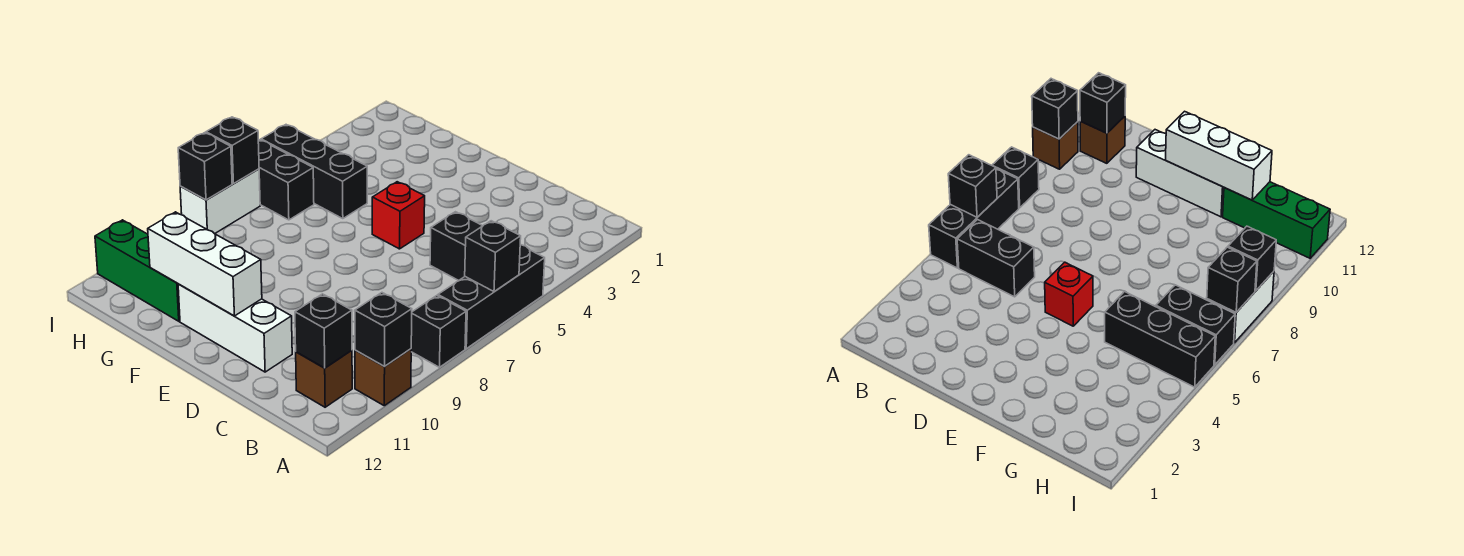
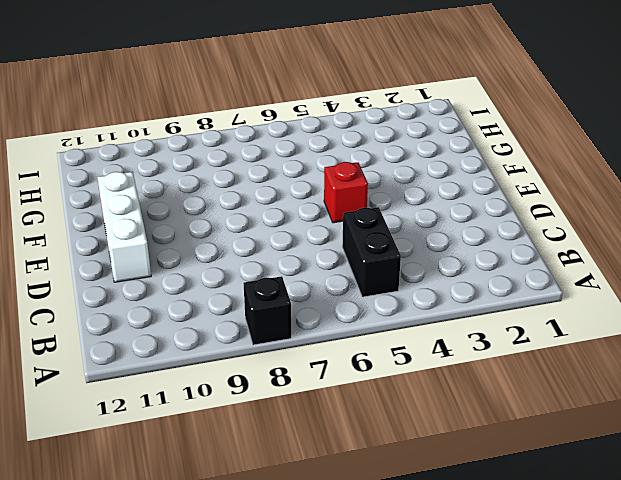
none -> black brick A5:A7 level 1
none -> brown brick A10 level 1
none -> brown brick B11 level 1

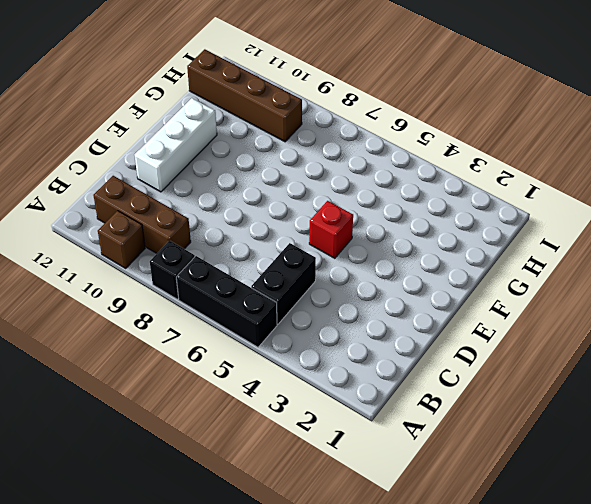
brown brick B9:B11 level 1 -> brown brick B11 level 1
brown brick H9:H12 level 1 -> green brick G11:I11 level 1
none -> black brick G5:I5 level 1
none -> black brick H6:I6 level 1
none -> white brick I7:I8 level 1

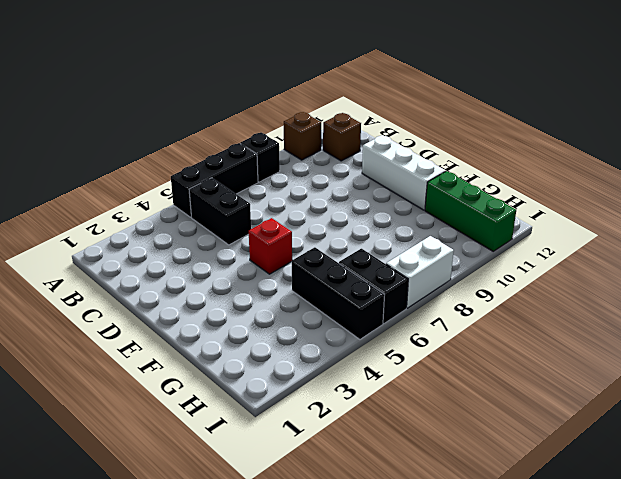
none -> black brick A6 level 2
none -> black brick A10 level 2
none -> black brick B11 level 2

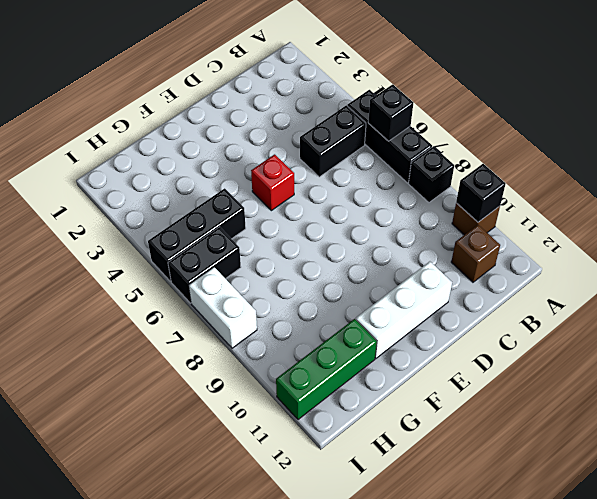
none -> black brick B11 level 2
none -> white brick E11:G11 level 2
none -> black brick I7 level 2

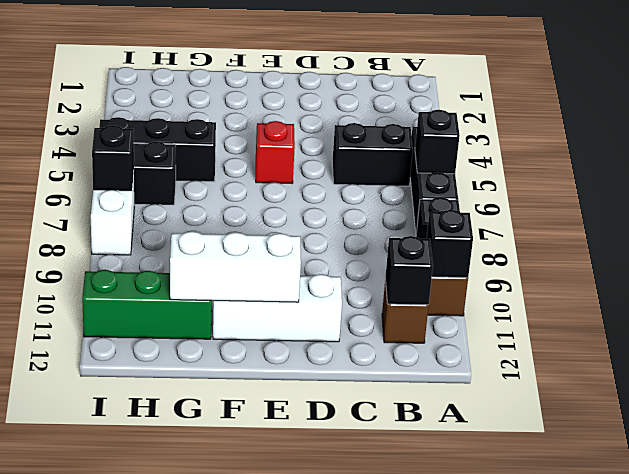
none -> black brick I8 level 2

